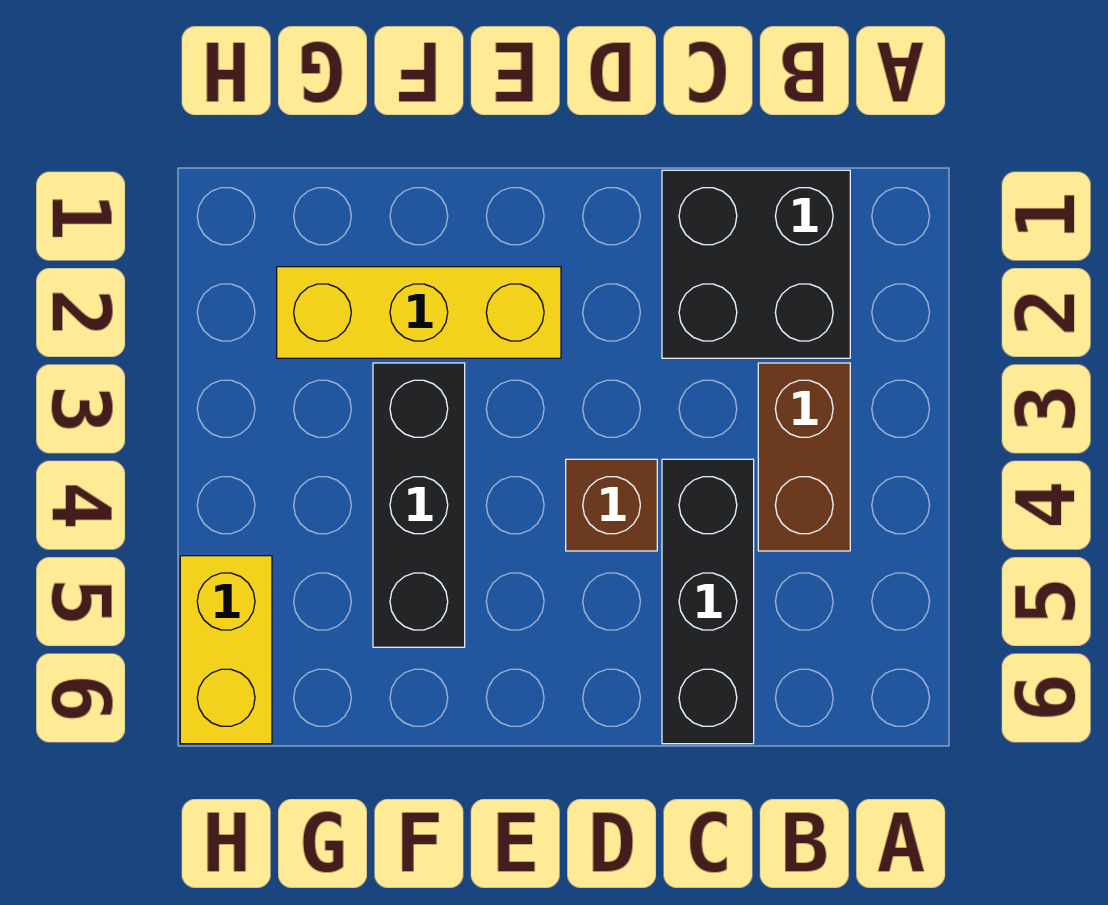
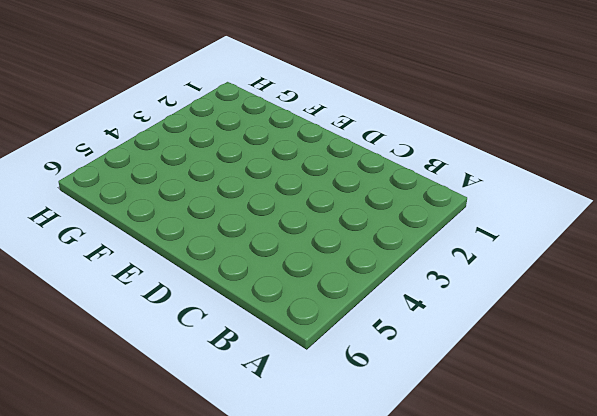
none -> black brick B1:C2 level 1
none -> brown brick B3:B4 level 1

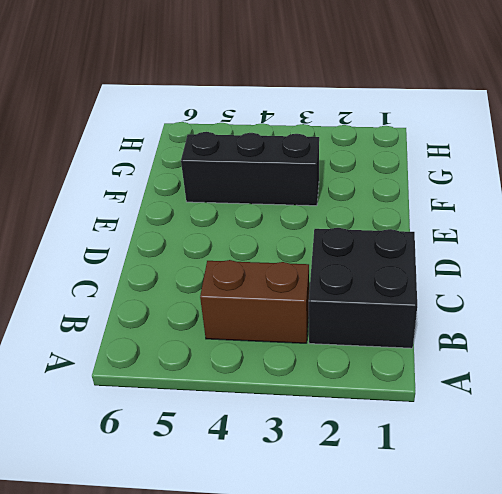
none -> black brick C4:C6 level 1
none -> brown brick D4 level 1

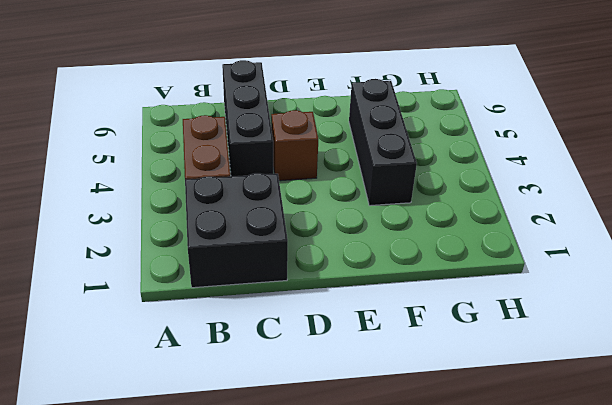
none -> yellow brick E2:G2 level 1
none -> yellow brick H5:H6 level 1

